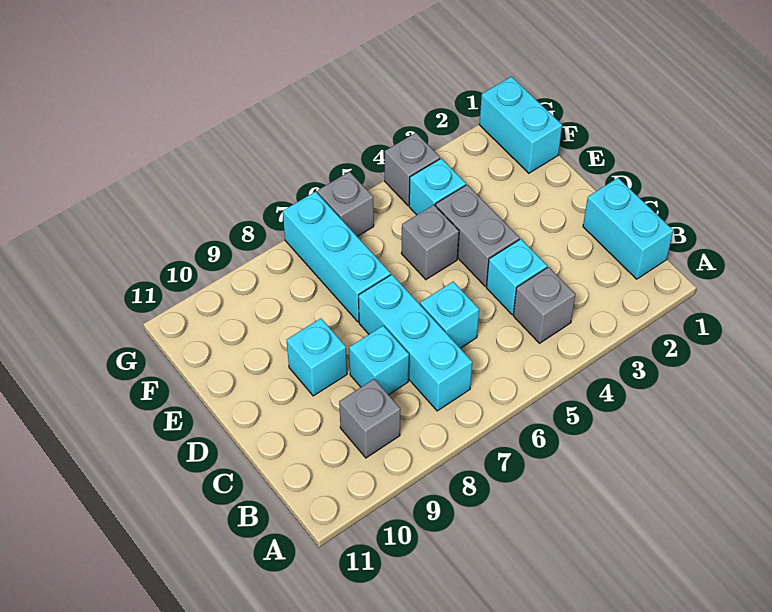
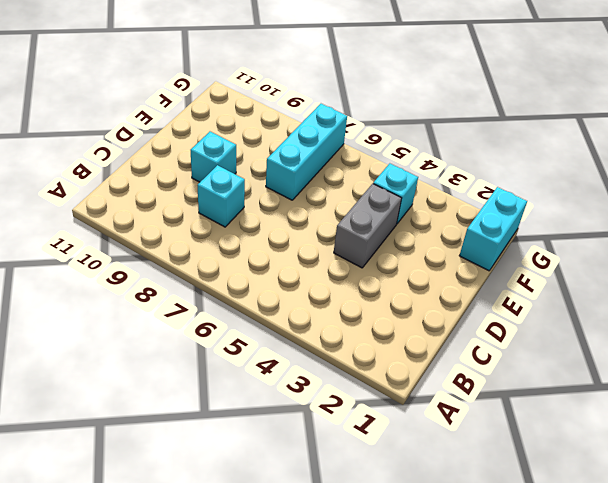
none -> cyan brick B1:C1 level 1
none -> grey brick B4 level 1
none -> cyan brick B7:D7 level 1

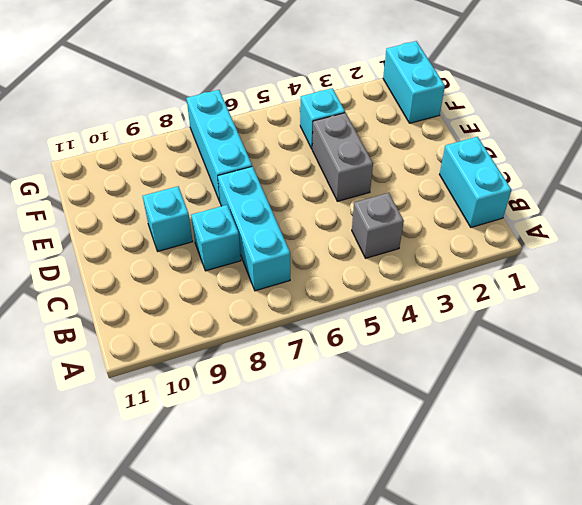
none -> grey brick B9 level 1
none -> cyan brick C4 level 1
none -> cyan brick C6 level 1

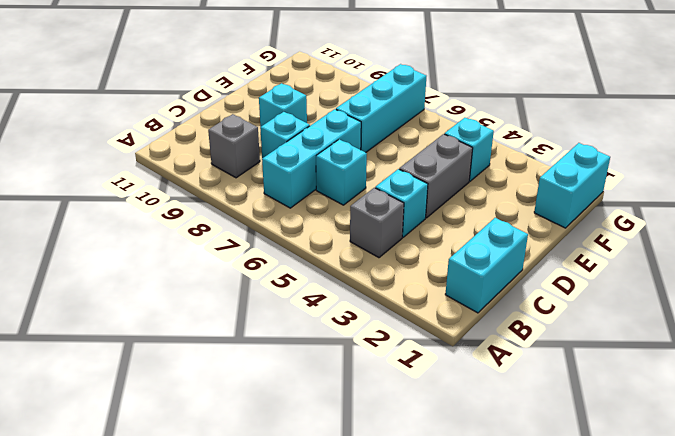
none -> grey brick E5 level 1
none -> grey brick G4 level 1
none -> grey brick G6 level 1

